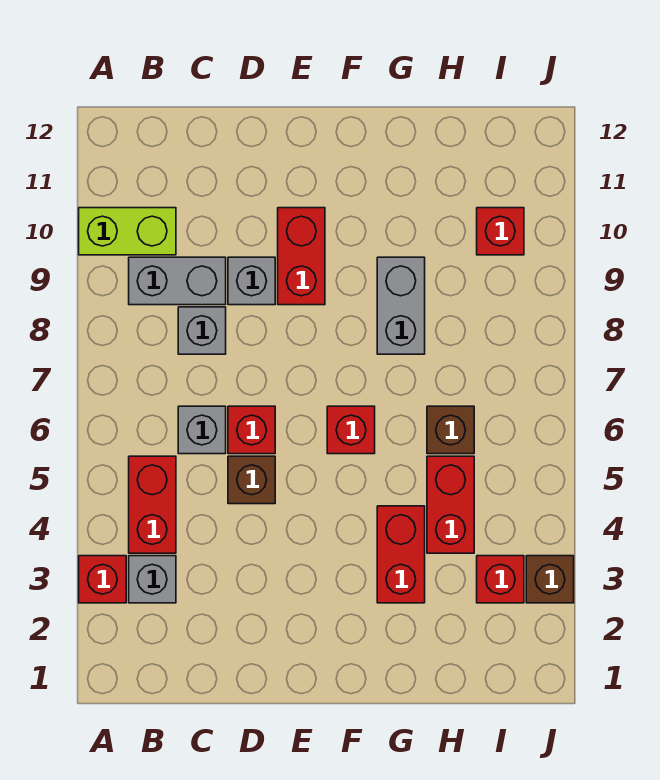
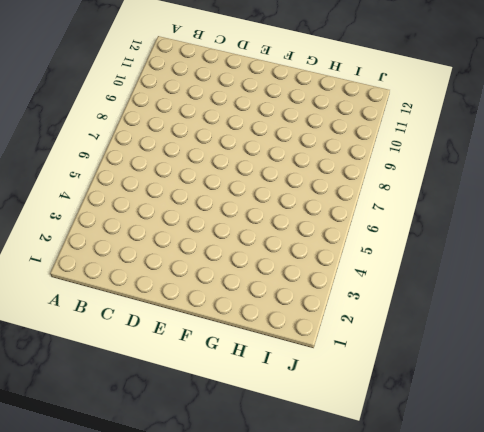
none -> red brick A3 level 1
none -> lime brick A10:B10 level 1
none -> grey brick B3 level 1

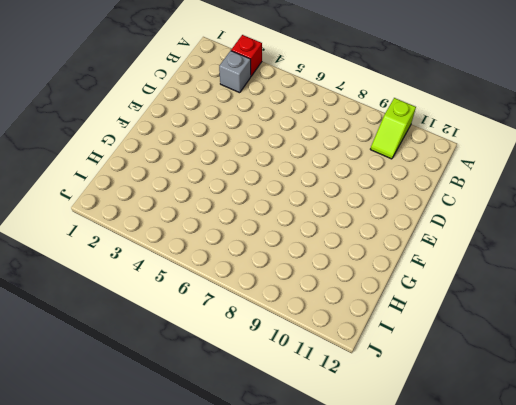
lime slope A10:B10 level 1 top A -> lime brick A10:B10 level 1
none -> red brick B4:B5 level 1
none -> grey brick B9:C9 level 1
none -> grey brick C6 level 1

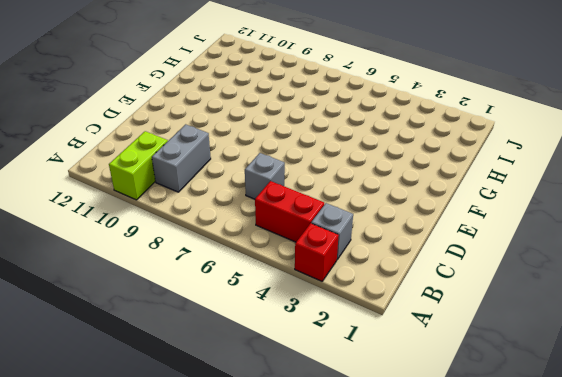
none -> grey brick C8 level 1
none -> brown brick D5 level 1
none -> red brick D6 level 1

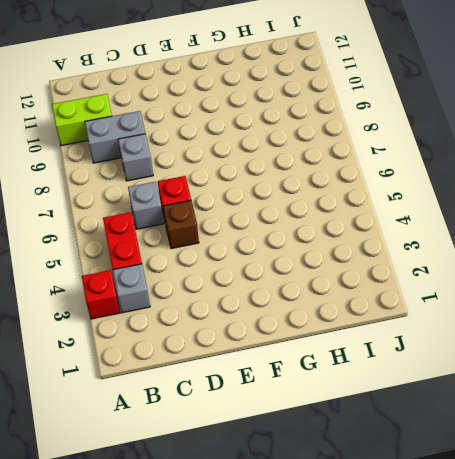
none -> grey brick D9 level 1
none -> red brick E9:E10 level 1
none -> red brick F6 level 1

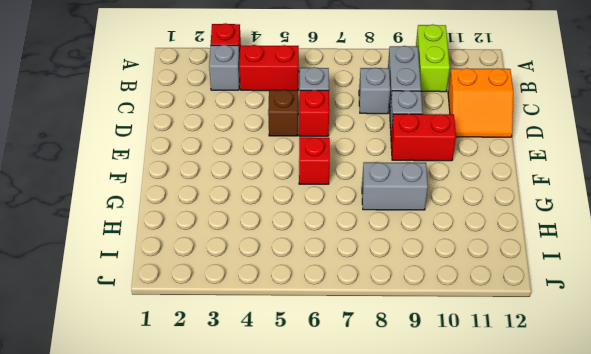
orange slope C11:D12 level 1 top C -> none
none -> red brick G3:G4 level 1
none -> red brick H4:H5 level 1
none -> brown brick H6 level 1

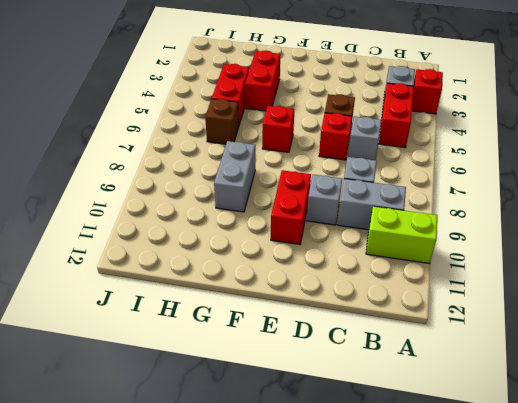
none -> red brick I3 level 1
none -> red brick I10 level 1
none -> brown brick J3 level 1

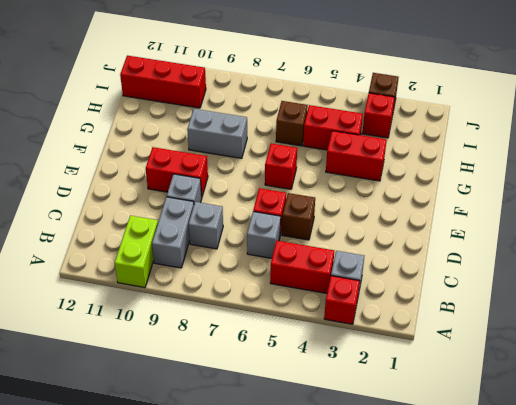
red brick I10:I12 level 1 -> red brick I10 level 1

